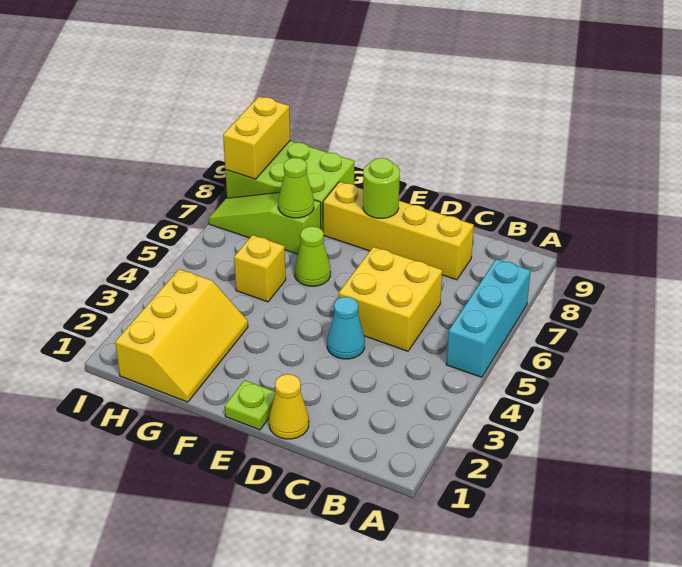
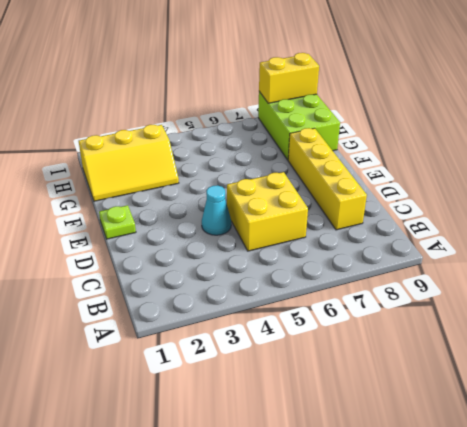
none -> cyan brick A5:A7 level 1
none -> yellow cone D1 level 1
none -> lime cone F6 level 1

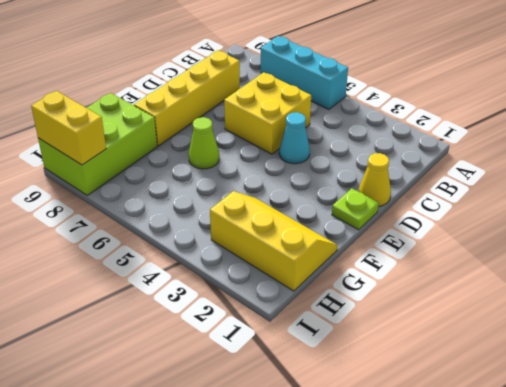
none -> yellow brick G5 level 1
none -> lime slope G7:I7 level 1 top G
none -> lime round brick E8 level 2

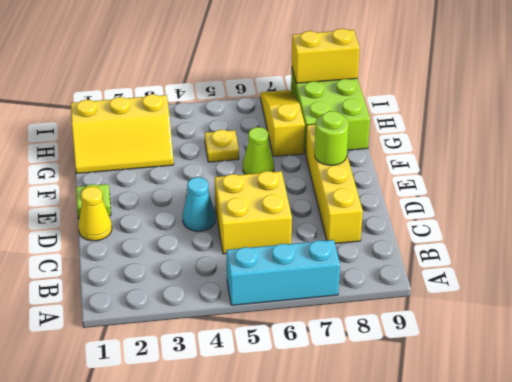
yellow plate G5 level 1 -> yellow brick G5 level 1
yellow slope G7:I7 level 1 top G -> lime slope G7:I7 level 1 top G
none -> lime cone G7 level 2

